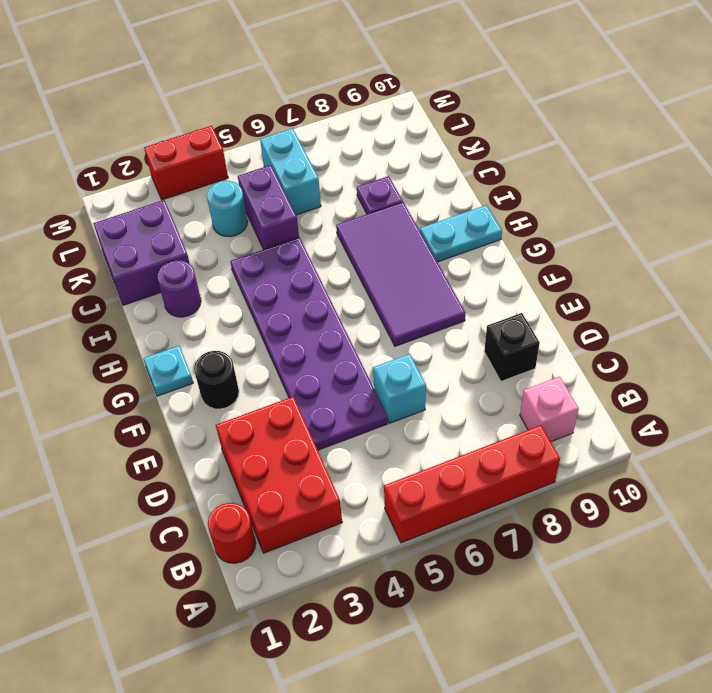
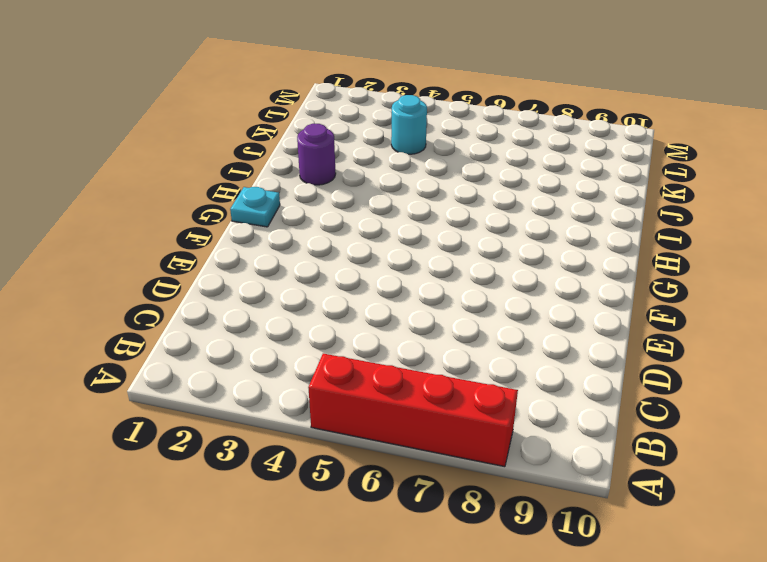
none -> red round brick B1 level 1
none -> red brick B2:D3 level 1
none -> pink brick B9 level 1

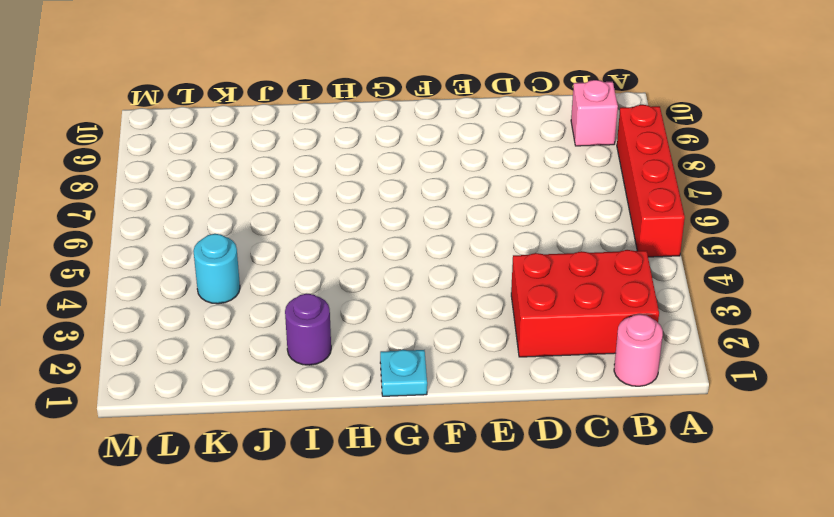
pink round brick B1 level 1 -> red round brick B1 level 1
none -> purple plate D4:I5 level 1
none -> cyan brick D6 level 1
none -> black brick D9 level 1

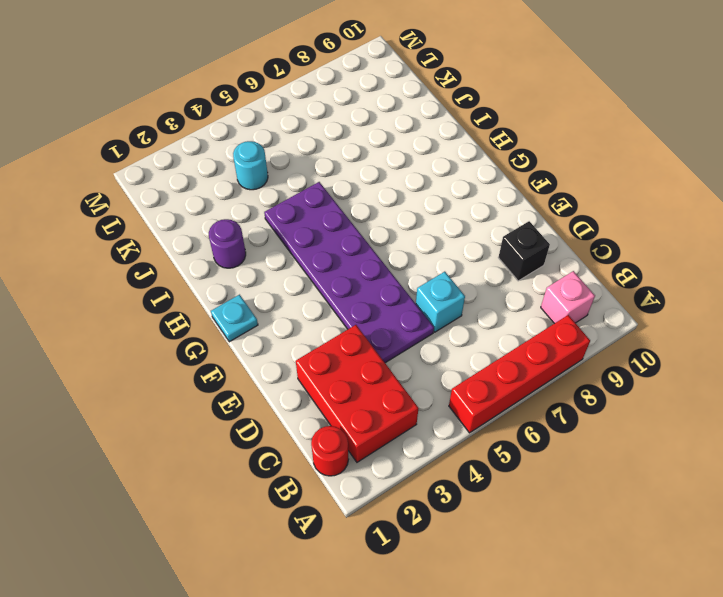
none -> black round brick F2 level 1
none -> purple tile F7:I8 level 1
none -> cyan plate H9:H10 level 1

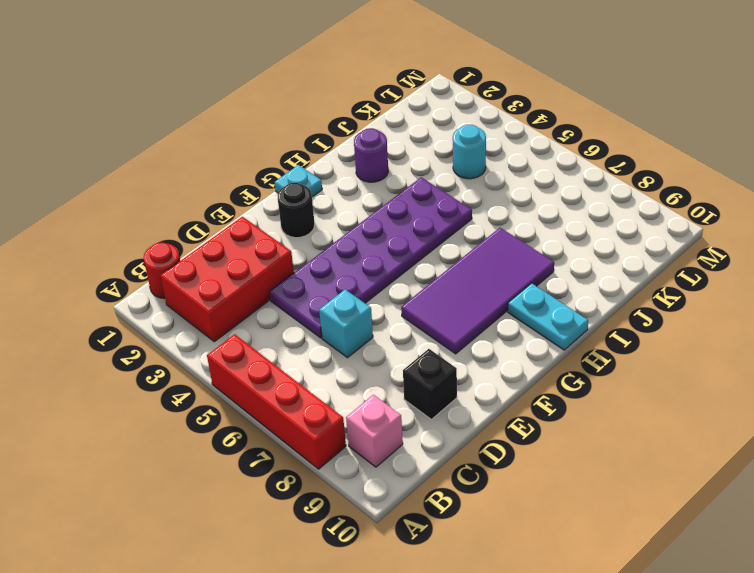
none -> purple brick J1:K2 level 1
none -> purple brick J5:K5 level 1
none -> purple plate J8 level 1

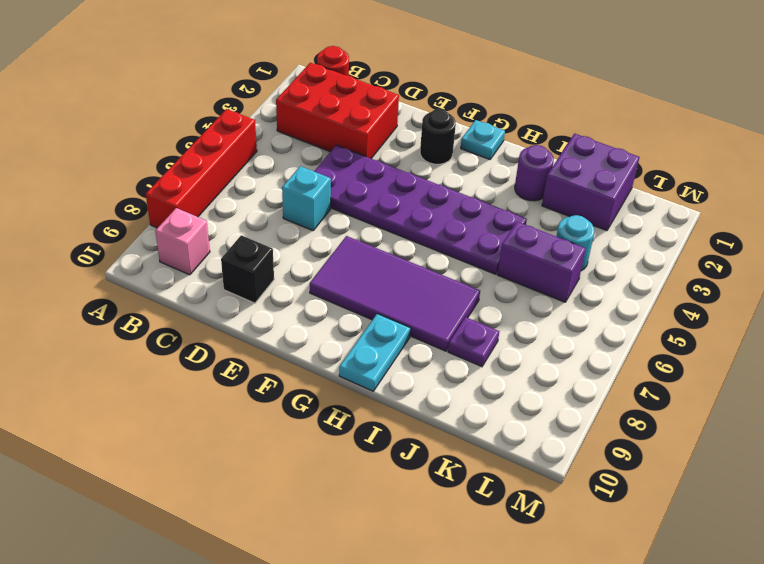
none -> cyan brick K6:L6 level 1
none -> red brick M3:M4 level 1

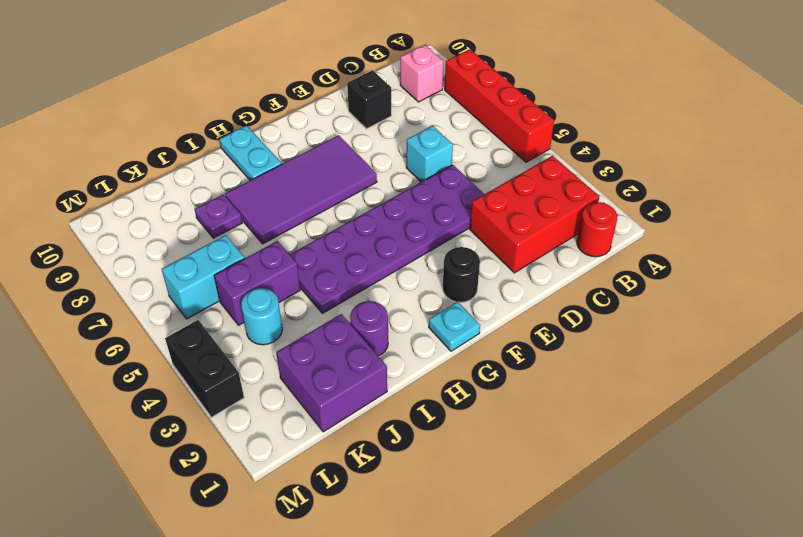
black brick M3:M4 level 1 -> red brick M3:M4 level 1

